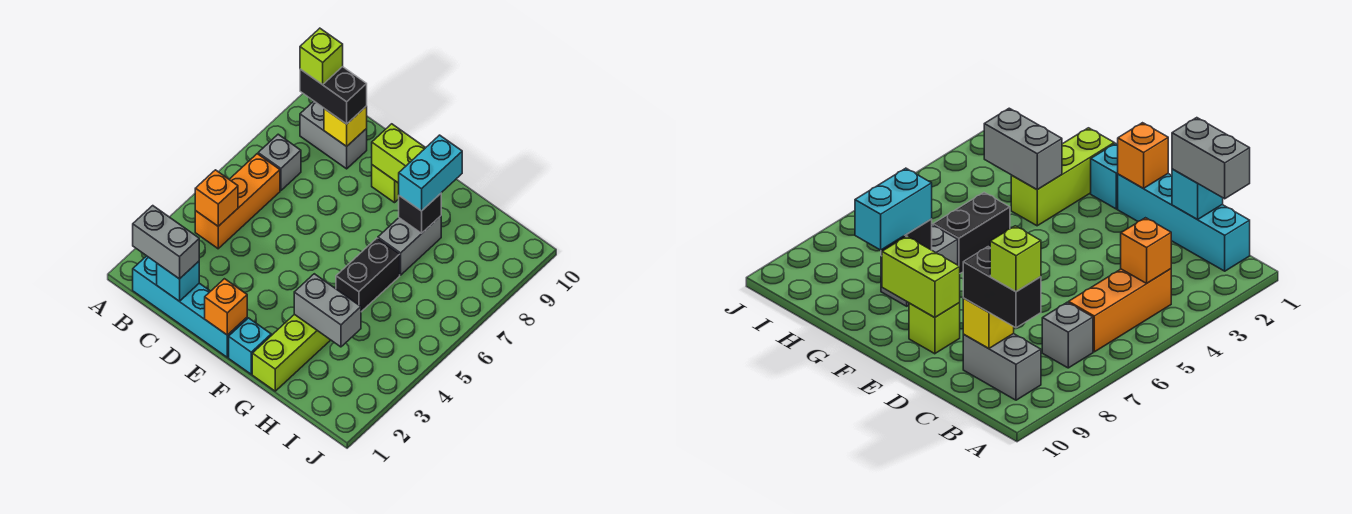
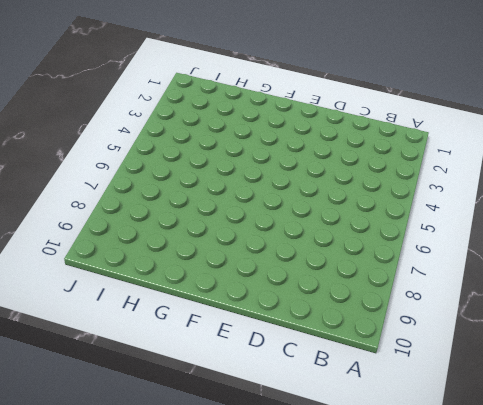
none -> cyan brick B1:E1 level 1
none -> orange brick B4:B6 level 1
none -> grey brick B7 level 1

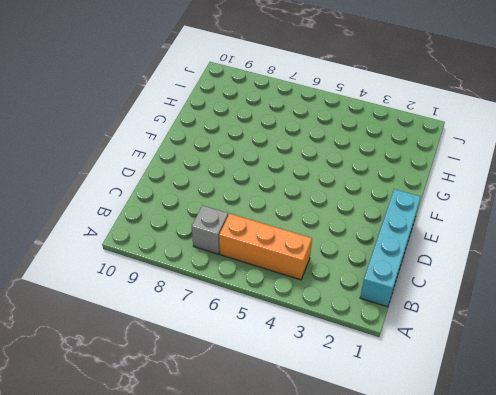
none -> grey brick B9:C9 level 1
none -> lime brick E9 level 1
none -> cyan brick F1 level 1

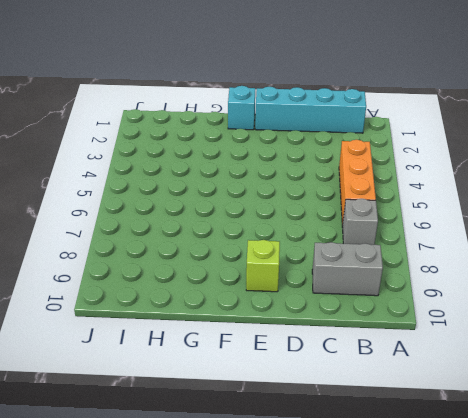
none -> lime brick G1:G3 level 1
none -> black brick G5:G6 level 1
none -> grey brick G7:G8 level 1

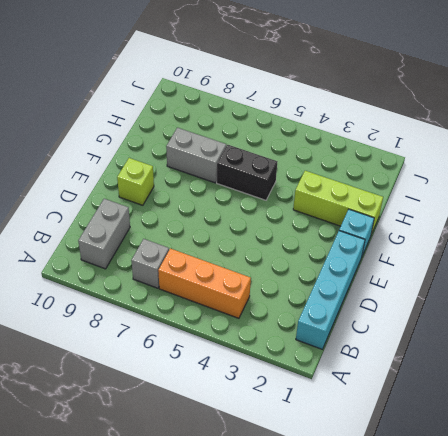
none -> orange brick B4 level 2
none -> cyan brick C1 level 2
none -> yellow brick C9 level 2

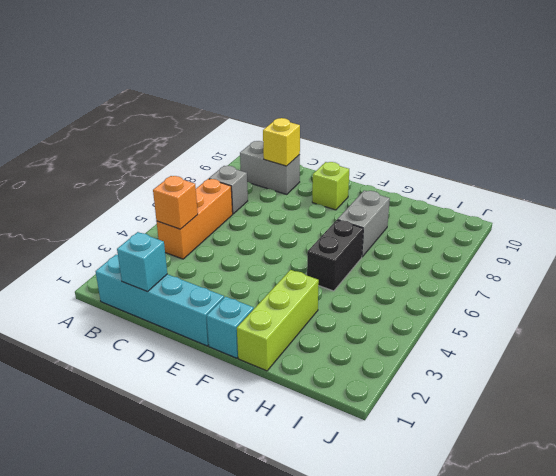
none -> orange brick E1 level 2
none -> lime brick E9:F9 level 2
none -> grey brick G3:H3 level 2

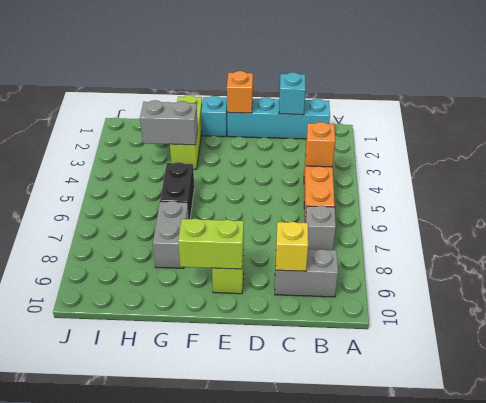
none -> black brick G8 level 2
none -> grey brick B1:C1 level 3
none -> black brick B9:C9 level 3

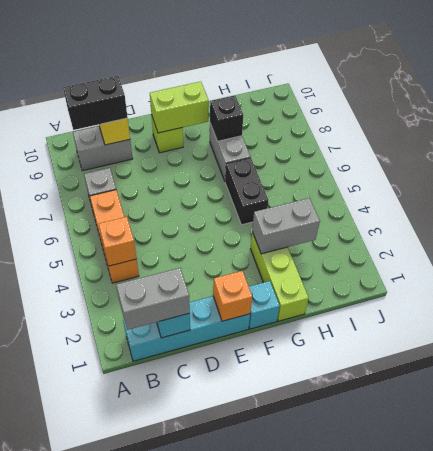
none -> cyan brick G8:G9 level 3
none -> lime brick B9 level 4

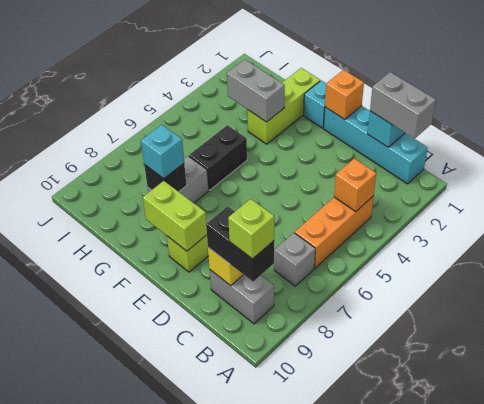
cyan brick G8 level 3 -> cyan brick G8:G9 level 3

